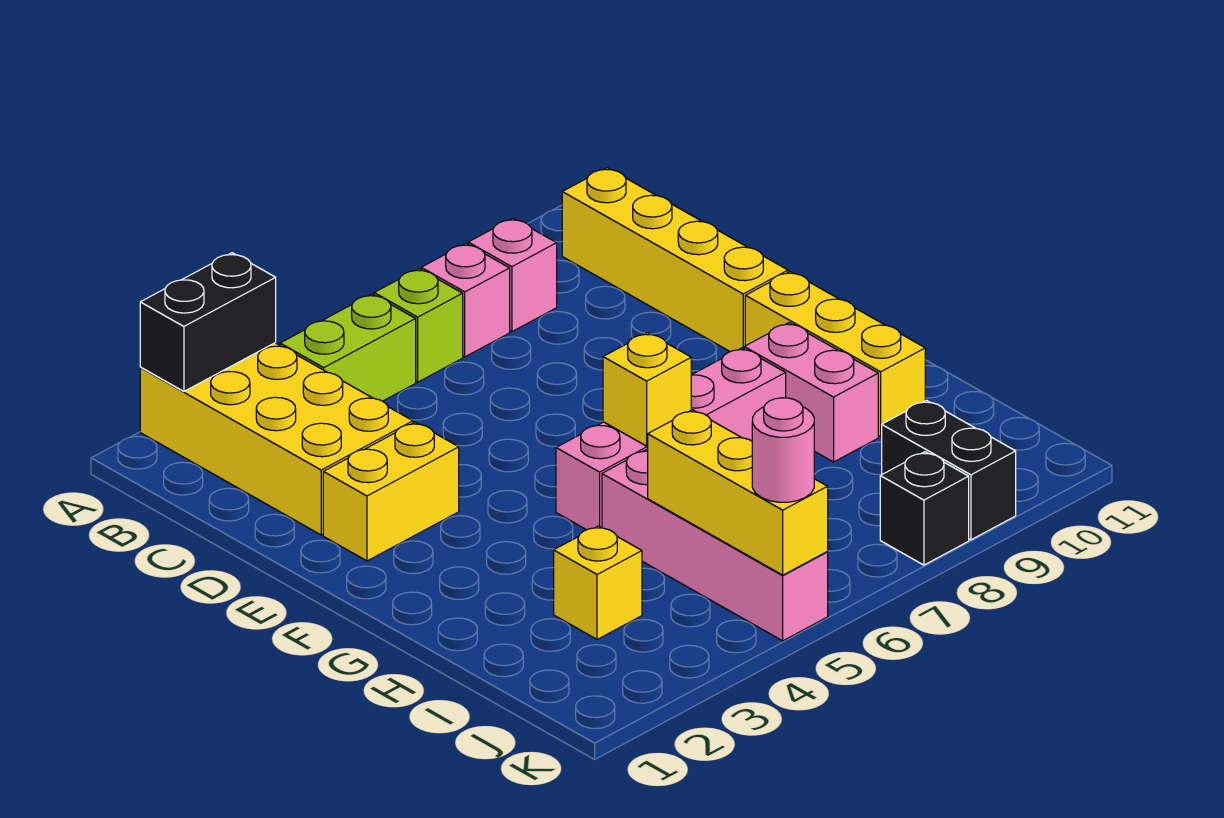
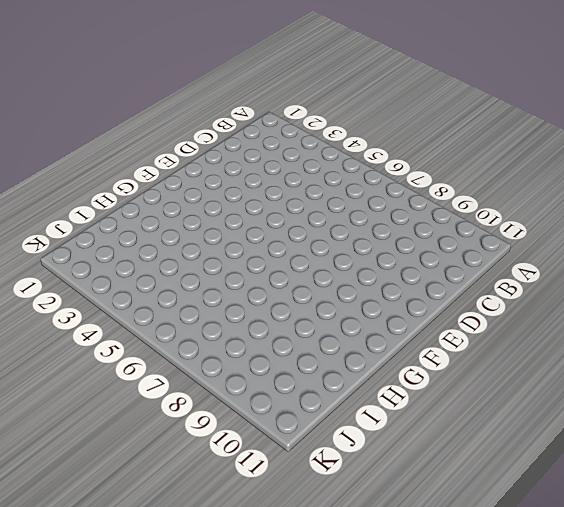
none -> yellow brick A2:D3 level 1
none -> lime brick B4:B5 level 1
none -> lime brick B6 level 1

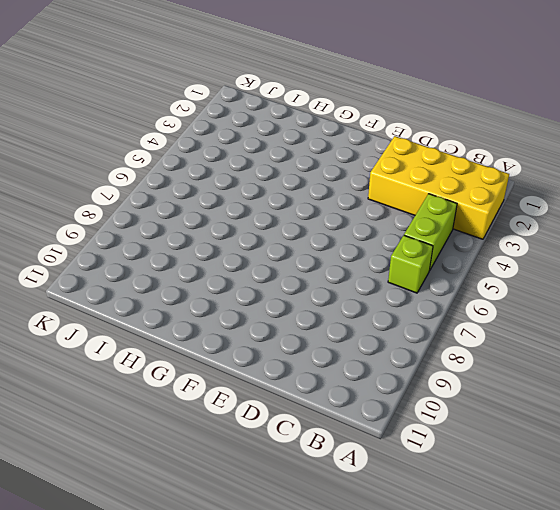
none -> pink brick B7 level 1
none -> pink brick B8 level 1
none -> yellow brick B10:E10 level 1

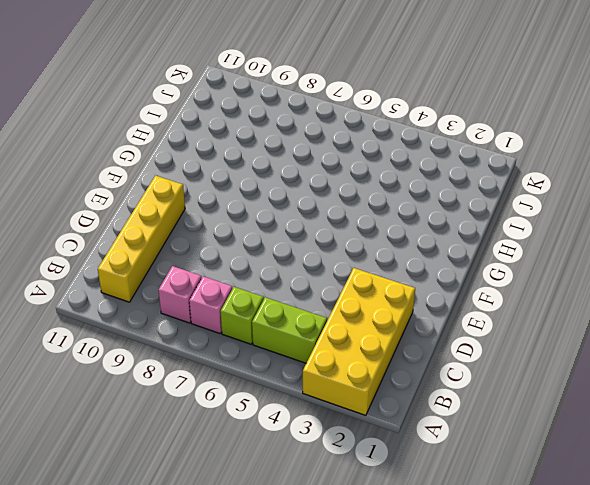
none -> yellow brick E2:E3 level 1
none -> yellow brick F10:H10 level 1
none -> pink brick G5:G8 level 1

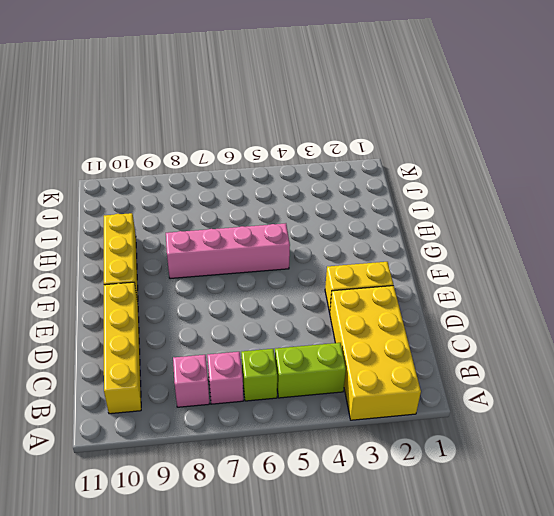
none -> pink brick G9:H9 level 1
none -> pink brick H5:K5 level 1
none -> yellow brick I3 level 1

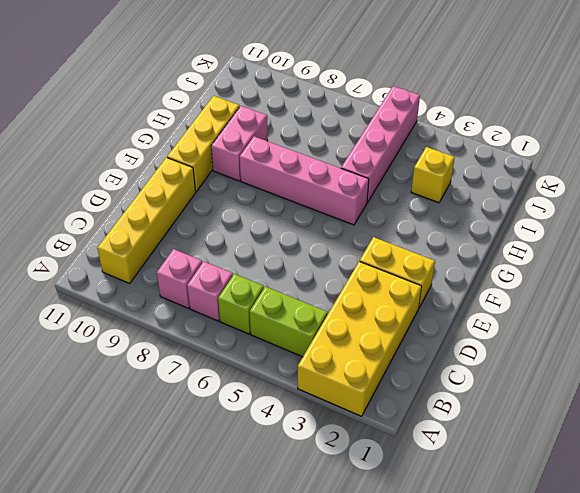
none -> black brick J9:K9 level 1
none -> black brick K8 level 1
none -> black brick A2:A3 level 2

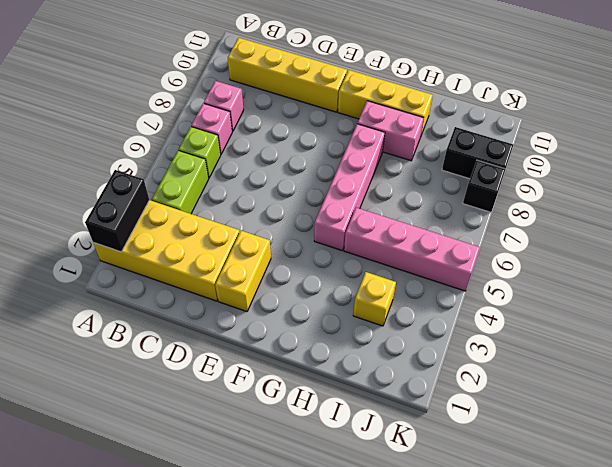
none -> yellow brick G6 level 2
none -> yellow brick I5:K5 level 2
none -> pink round brick K5 level 3

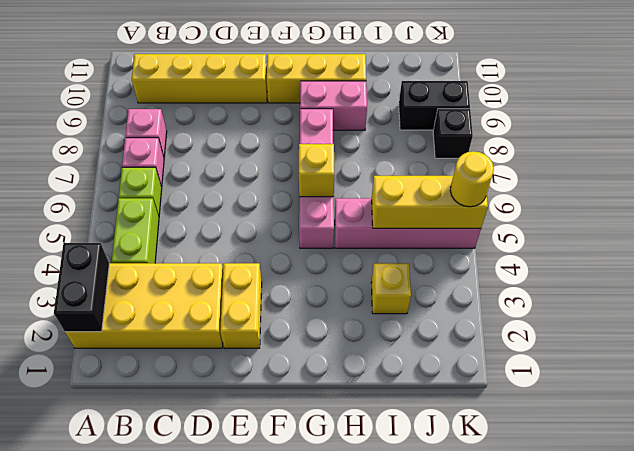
yellow round brick K5 level 3 -> pink round brick K5 level 3

